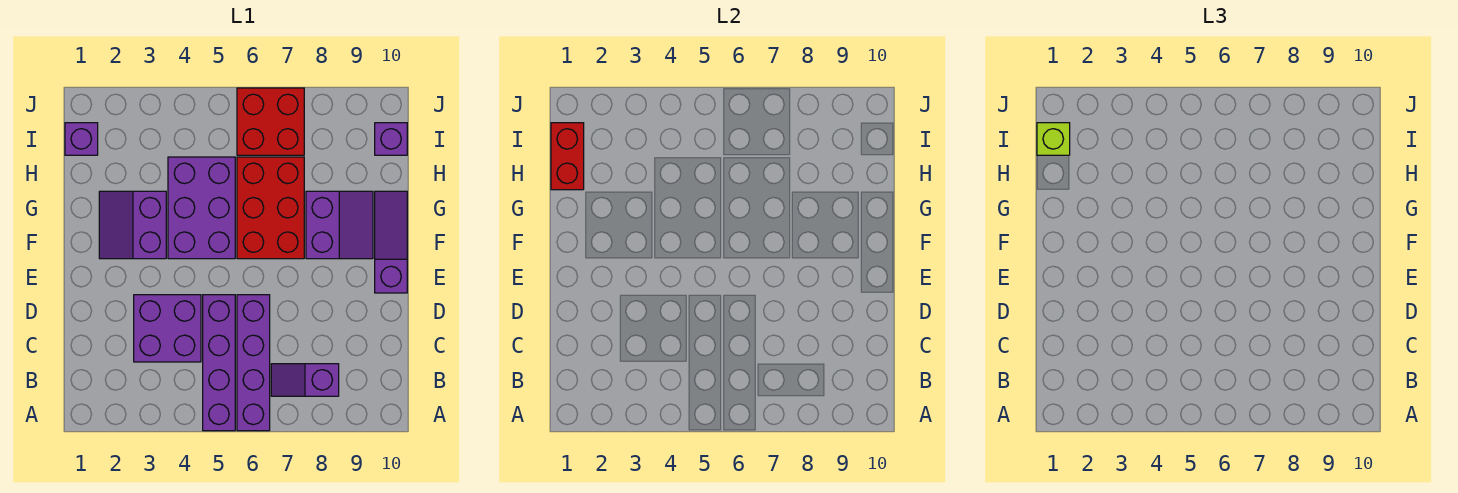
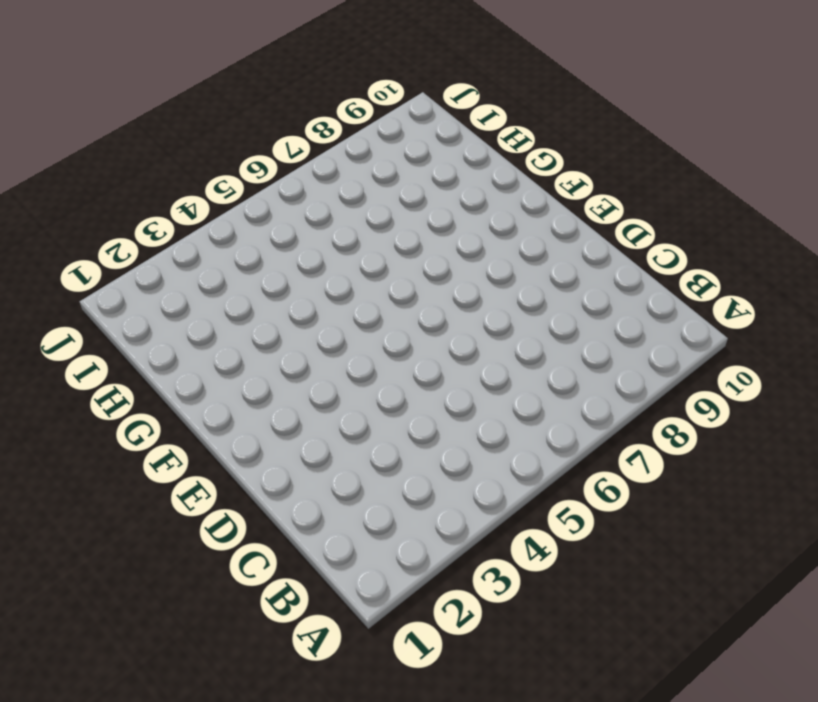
none -> purple brick A5:D5 level 1
none -> purple brick A6:D6 level 1
none -> purple slope B7:B8 level 1 top 8

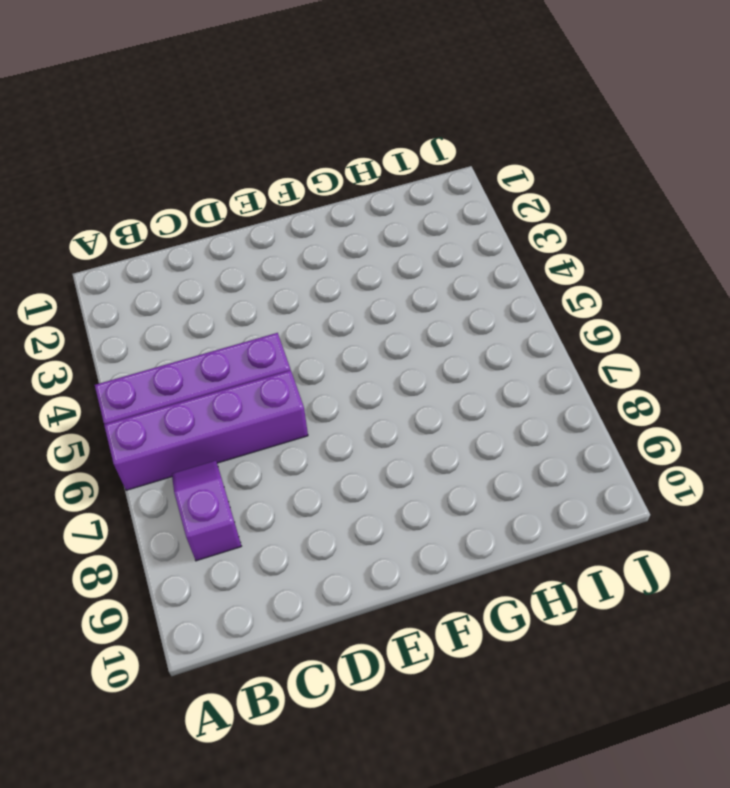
none -> purple brick C3:D4 level 1
none -> purple slope E10:G10 level 1 top E
none -> purple slope F2:G3 level 1 top 3

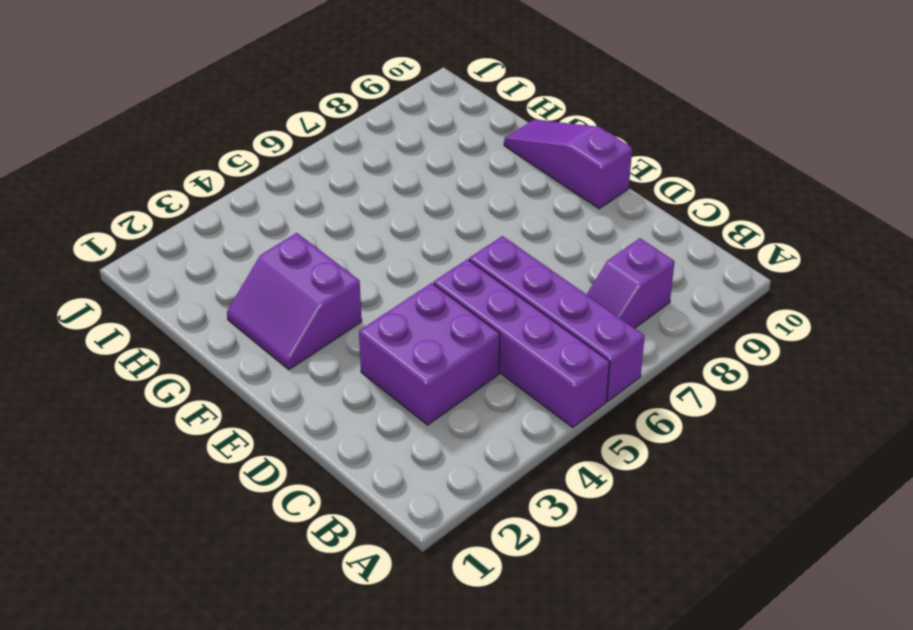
none -> purple brick F4:H5 level 1
none -> red brick F6:H7 level 1
none -> purple slope F8:G9 level 1 top 8

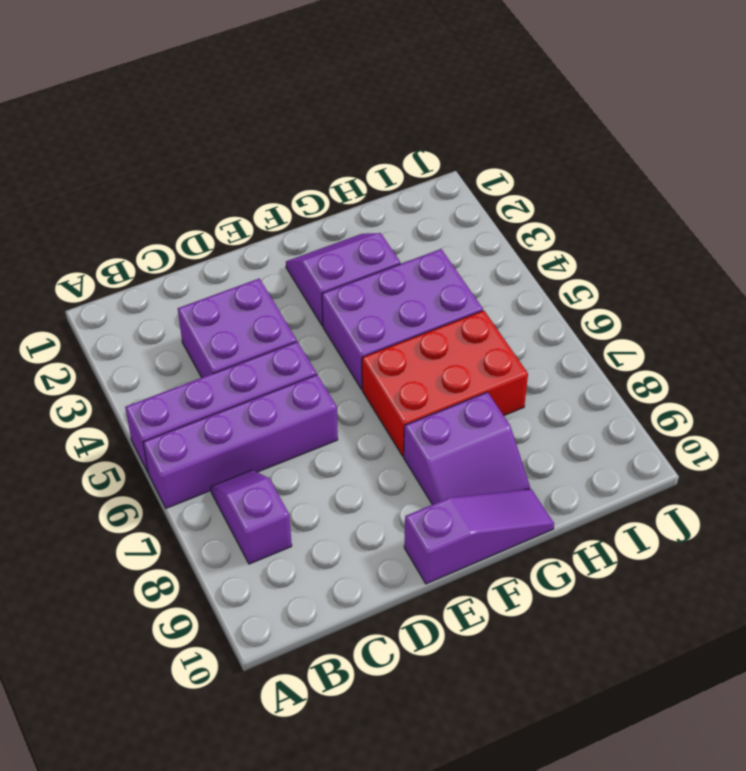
none -> purple brick I1 level 1
none -> red brick I6:J7 level 1
none -> purple brick I10 level 1

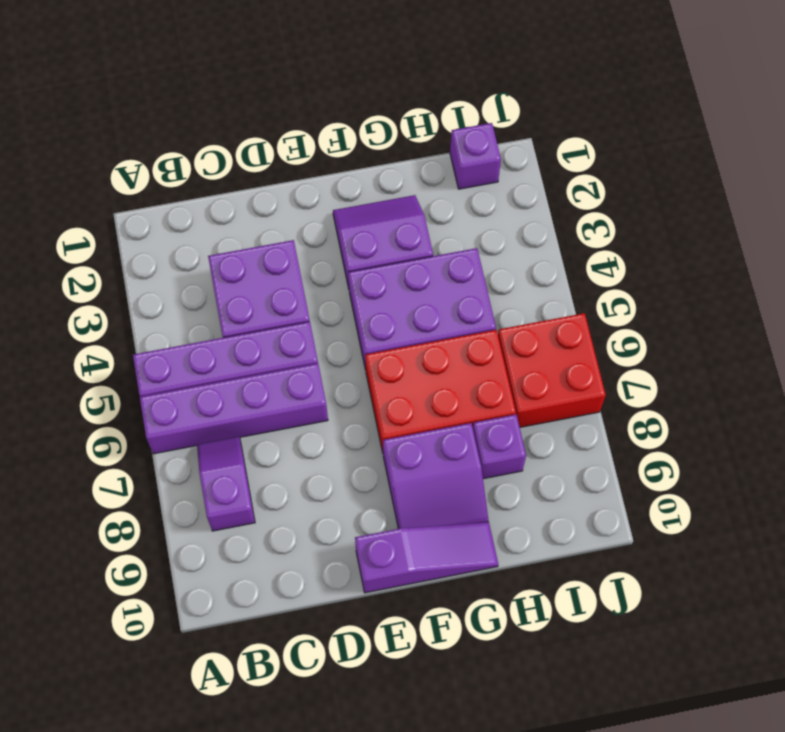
purple brick H8 level 1 -> purple brick I10 level 1
none -> red brick H1:I1 level 2
none -> lime brick I1 level 3

